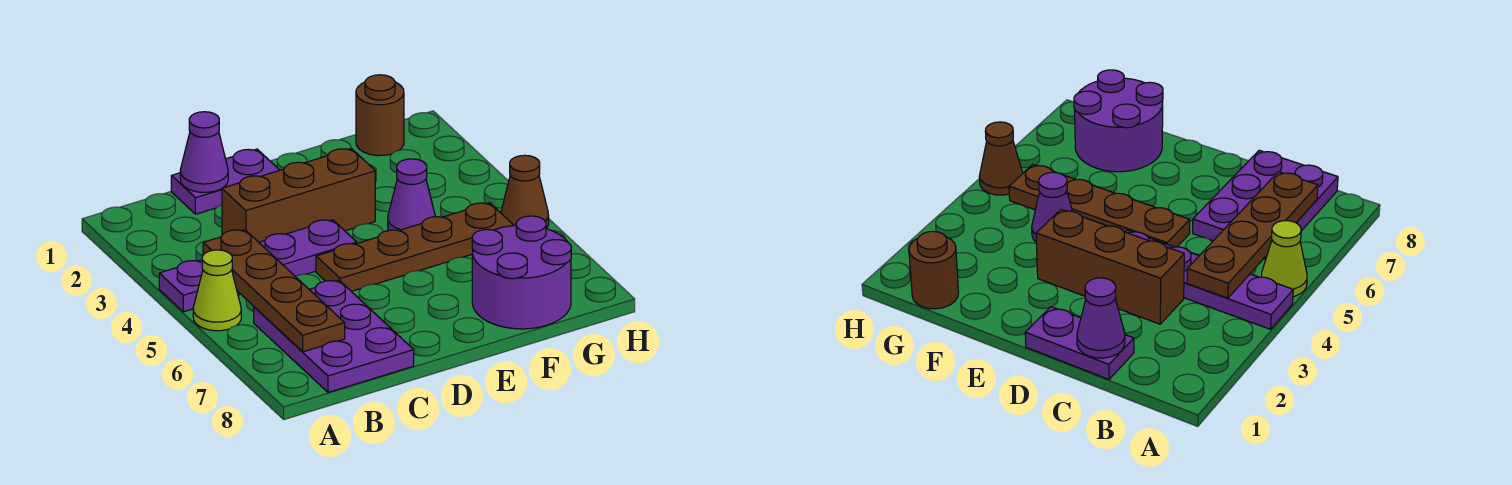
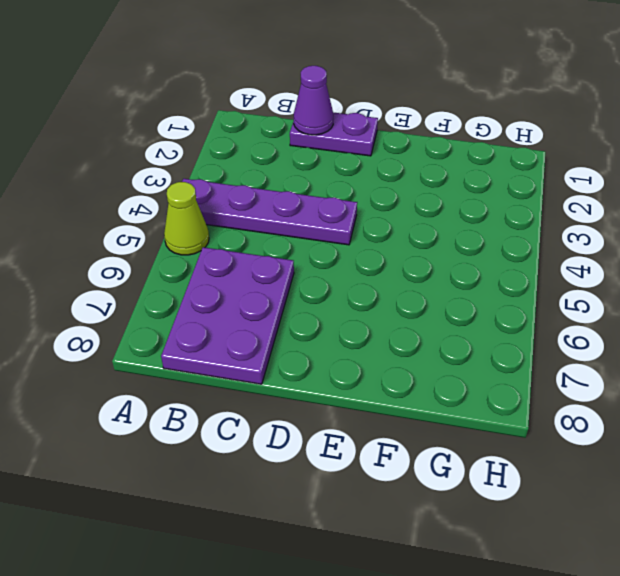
none -> brown brick C3:E3 level 1
none -> brown plate D5:G5 level 1
none -> purple cone F4 level 1

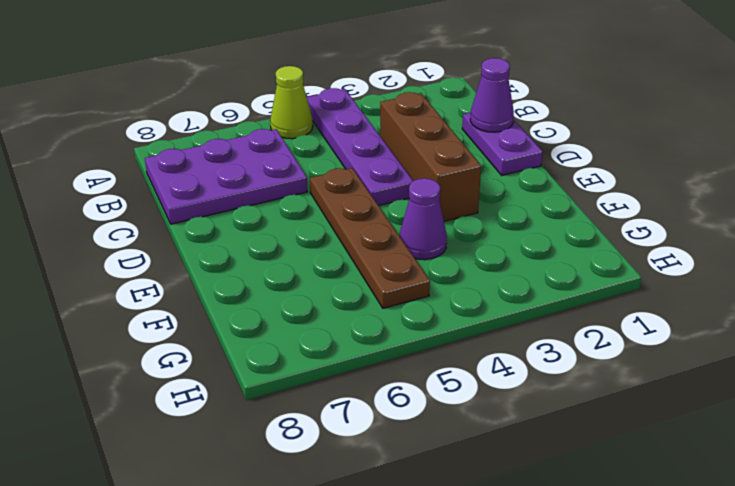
none -> purple round brick F7:G8 level 1
none -> brown round brick G1 level 1
none -> brown cone H5 level 1

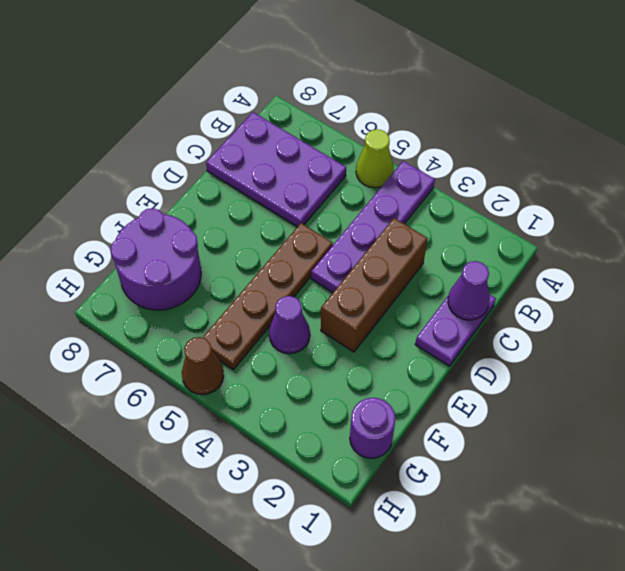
purple round brick G1 level 1 -> brown round brick G1 level 1
none -> brown plate B4:B7 level 2

